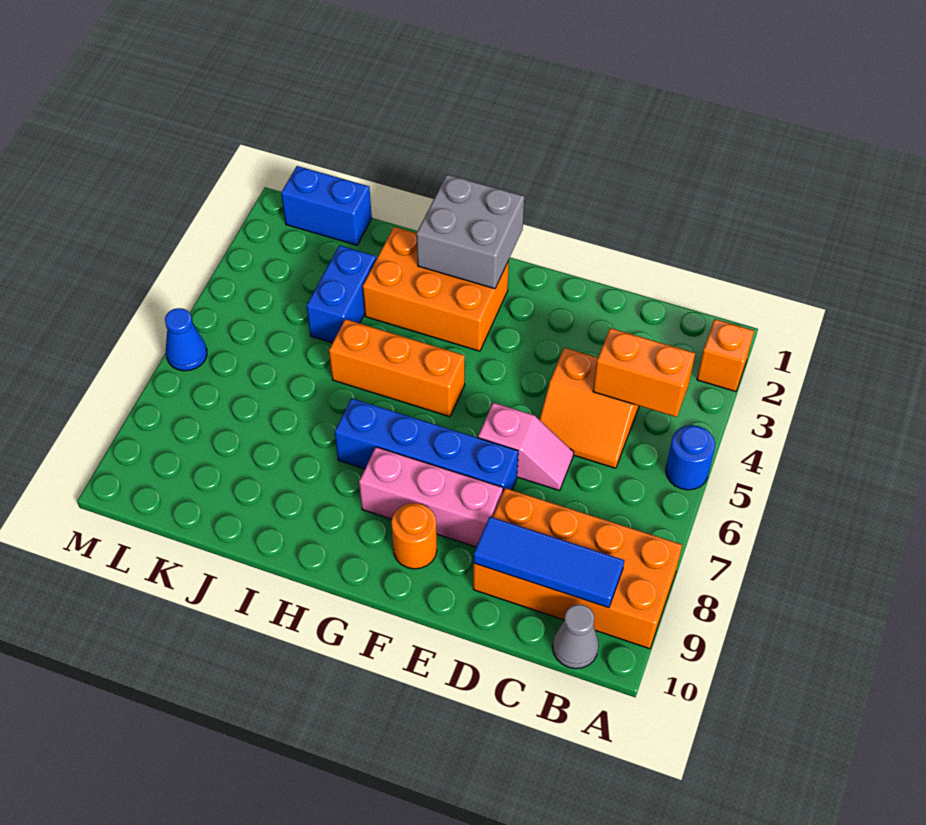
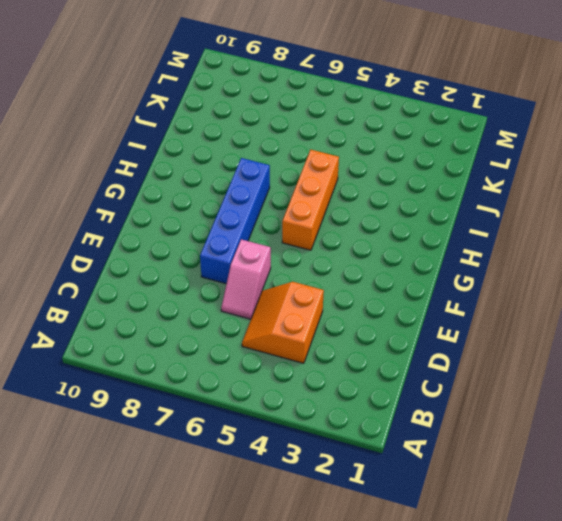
none -> orange brick A2 level 1
none -> blue round brick A5 level 1
none -> orange brick A8:D9 level 1

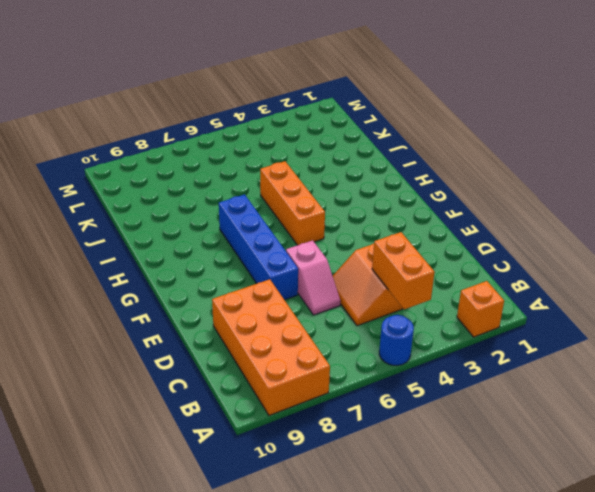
none -> grey cone B10 level 1
none -> pink brick E8:G8 level 1
none -> orange round brick F9 level 1

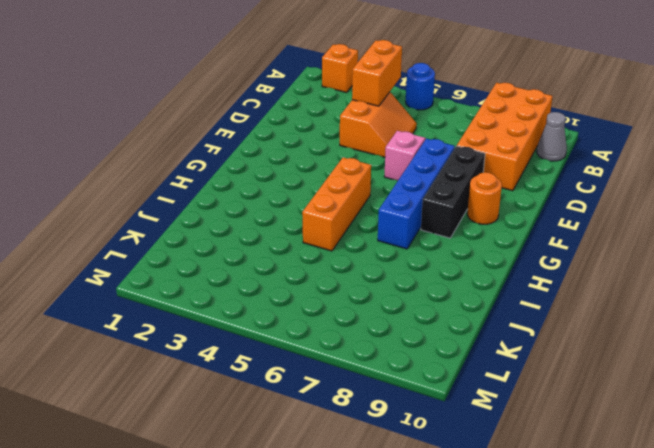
black brick E8:G8 level 1 -> pink brick E8:G8 level 1
none -> orange brick G2:I3 level 1
none -> blue brick J3:J4 level 1
none -> blue brick K1:L1 level 1

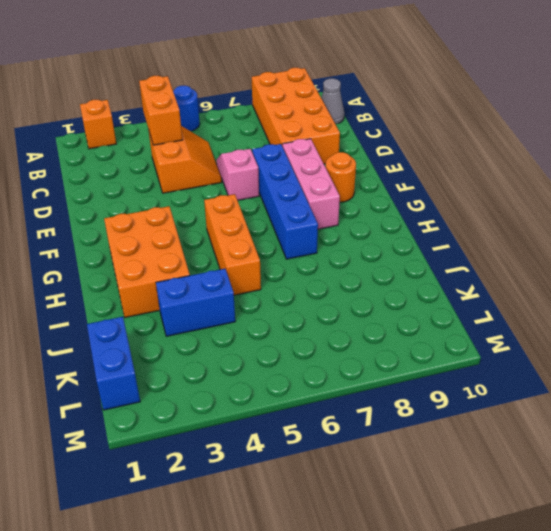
none -> blue cone M6 level 1
none -> blue tile B9:D9 level 2
none -> grey brick G1:H2 level 2

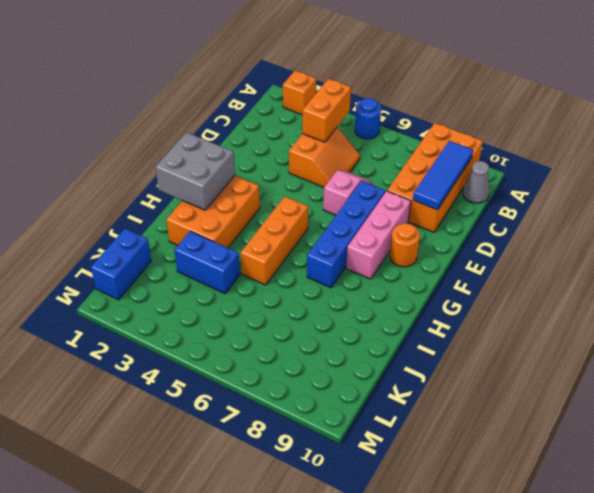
none -> blue cone M6 level 1

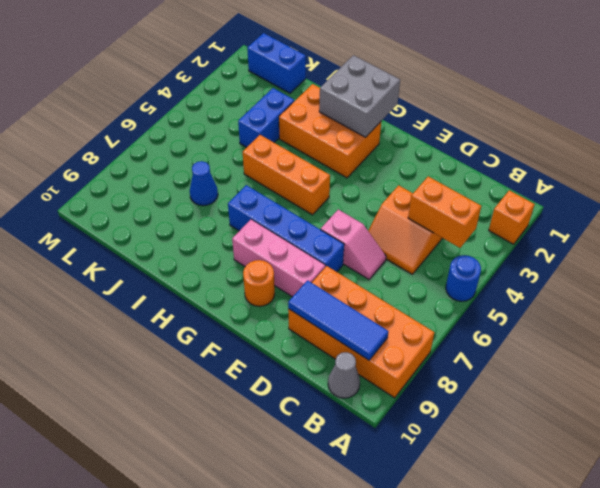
blue cone J7 level 1 -> blue cone M6 level 1

